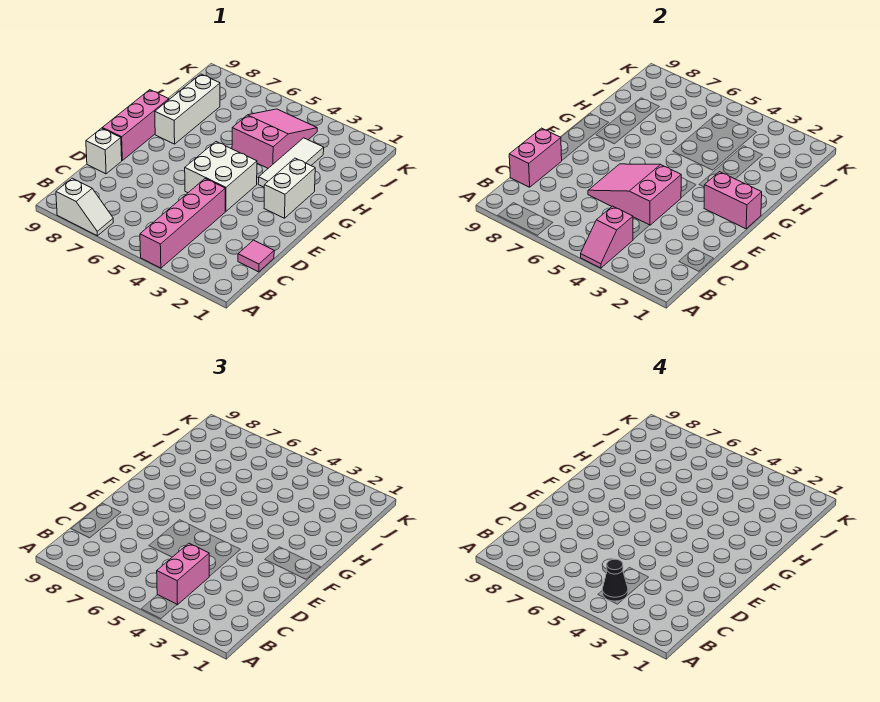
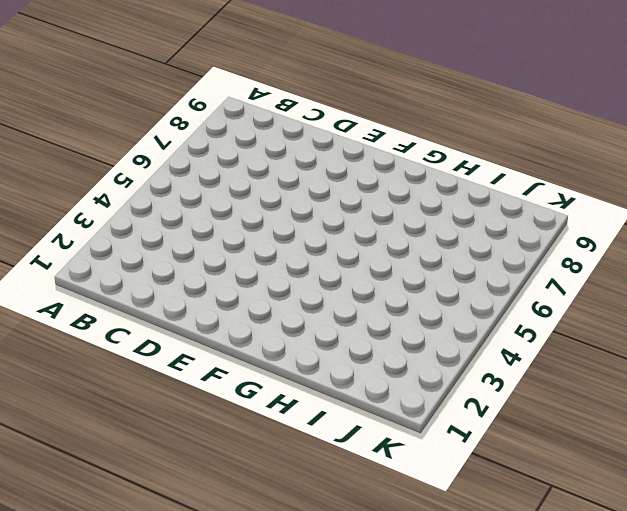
none -> pink brick A4:D4 level 1
none -> white slope A7:A8 level 1 top 8
none -> pink tile C1 level 1

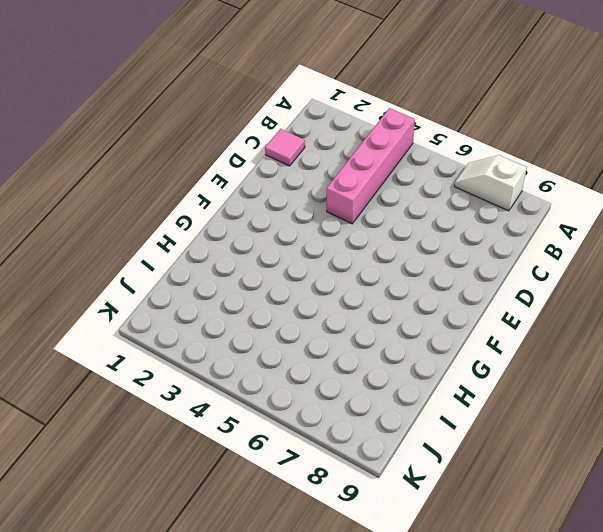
none -> white brick D9 level 1
none -> white brick E4:F5 level 1
none -> pink brick E9:G9 level 1

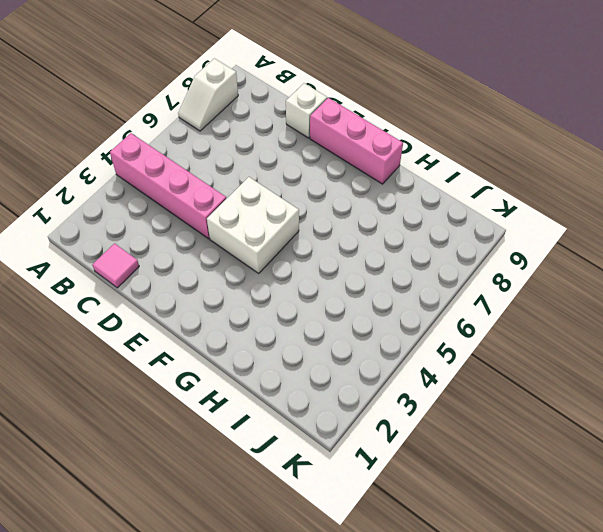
none -> white brick F2:G2 level 1
none -> white tile G3:I3 level 1
none -> white brick G8:I8 level 1

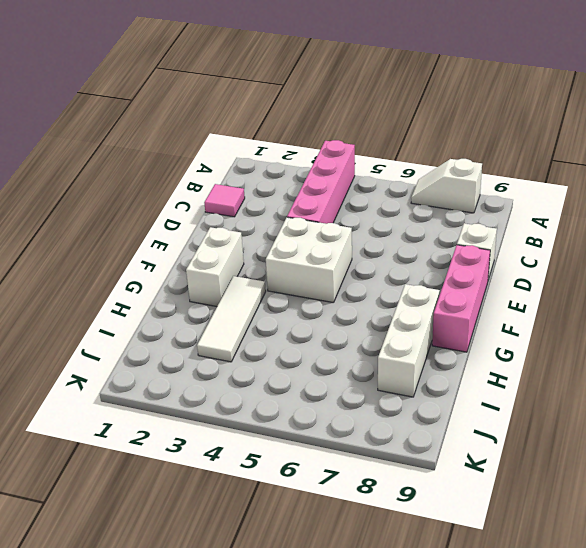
none -> pink slope H4:J5 level 1 top H
none -> pink slope A4:B4 level 2 top B
none -> pink brick C9:D9 level 2

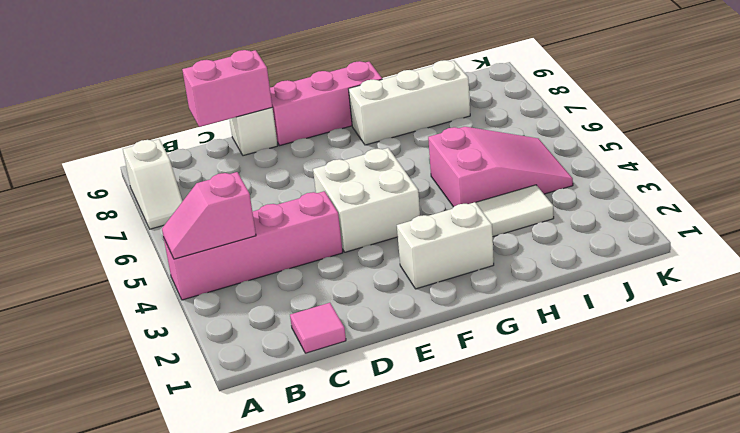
none -> pink slope D4:E6 level 2 top 4
none -> pink brick F1:F2 level 2
none -> pink brick B4:C4 level 3

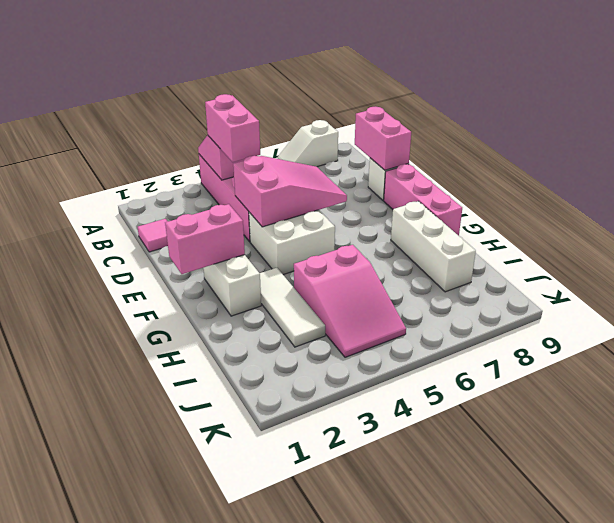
none -> black cone B4 level 4

